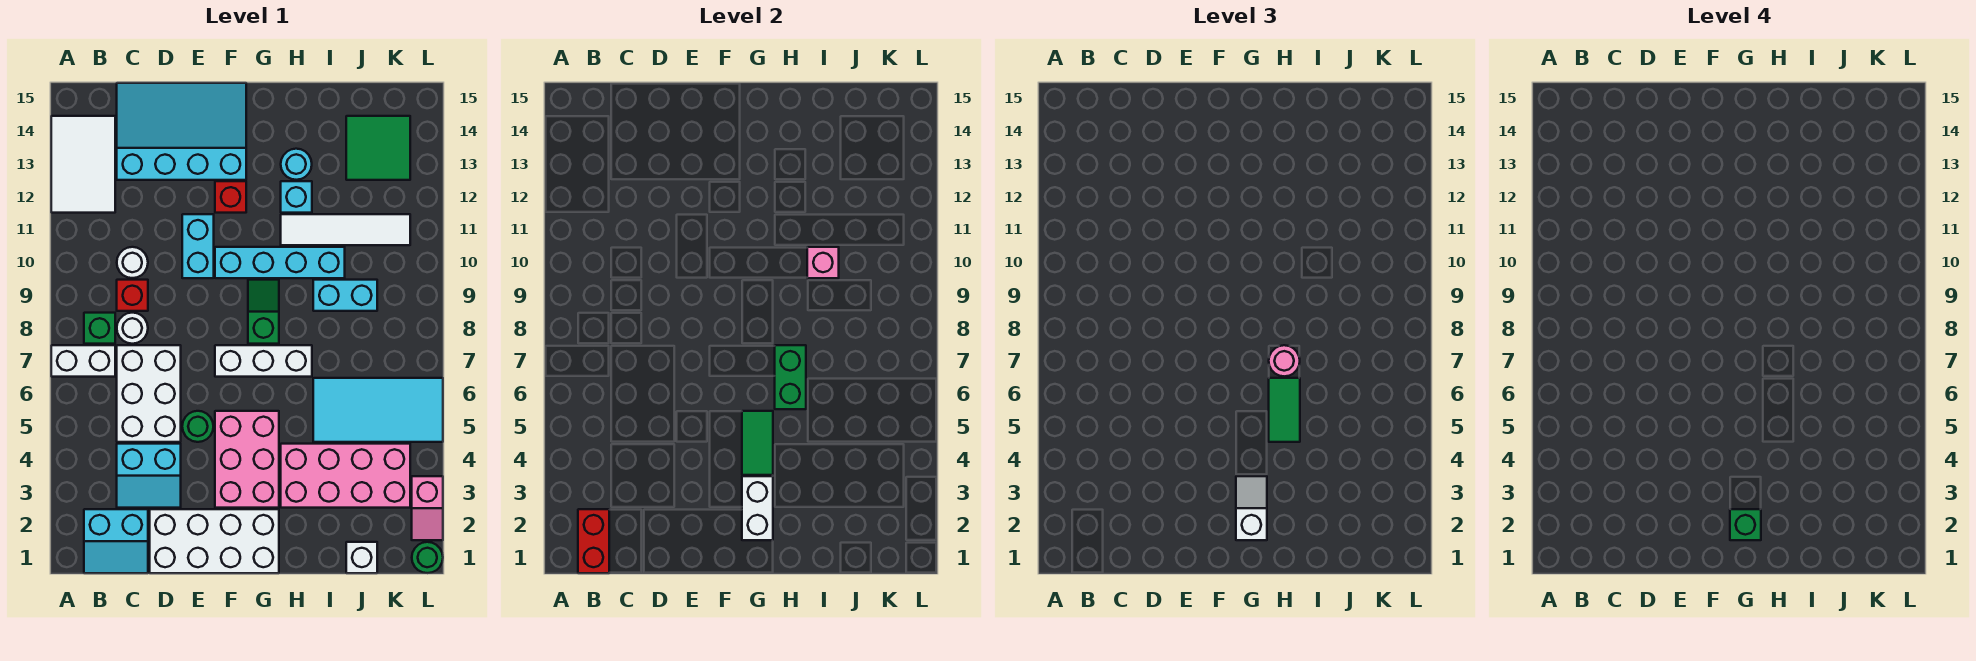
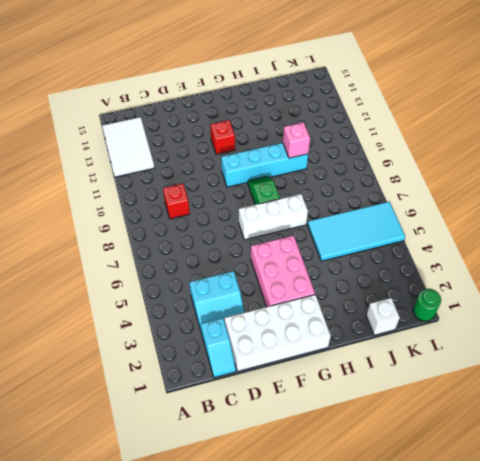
cyan slope C1:C2 level 1 top 2 -> cyan slope B1:C2 level 1 top 2
none -> white brick A7:B7 level 1
none -> green brick B8 level 1
none -> white brick C5:D7 level 1
none -> white round brick C8 level 1

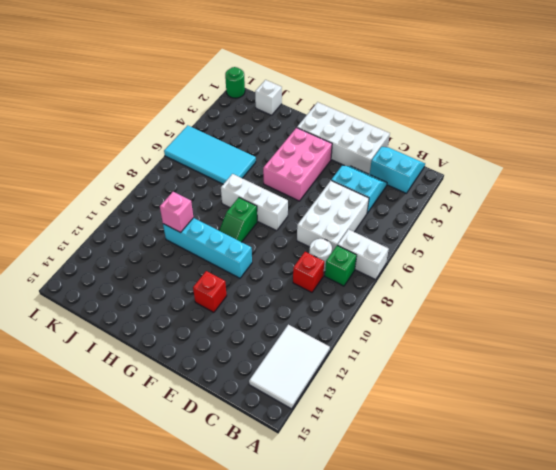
none -> white round brick C10 level 1
none -> cyan slope C13:F15 level 1 top 13
none -> green round brick E5 level 1
none -> cyan brick E10:E11 level 1

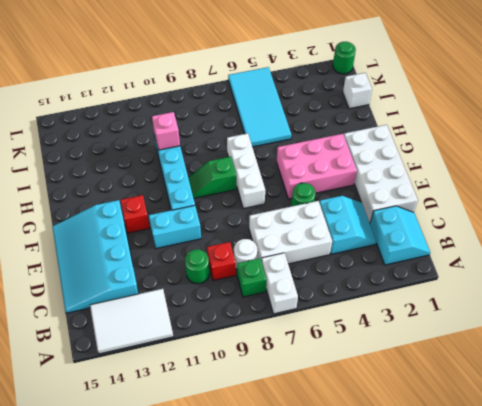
green round brick C10 level 1 -> white round brick C10 level 1
none -> pink brick H3:K4 level 1
none -> white tile H11:K11 level 1
none -> cyan brick H12 level 1
none -> cyan round brick H13 level 1

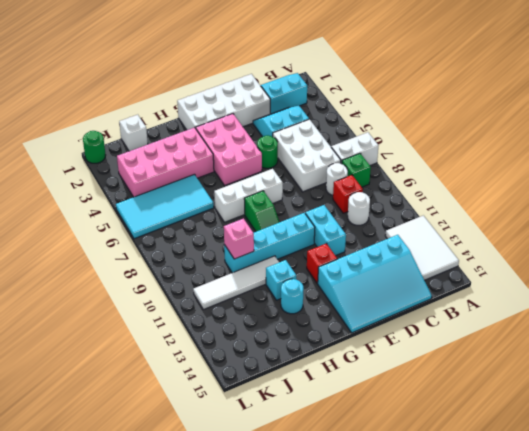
none -> cyan brick I9:J9 level 1
none -> green tile J13:K14 level 1
none -> pink slope L2:L3 level 1 top 3
none -> red brick B1:B2 level 2

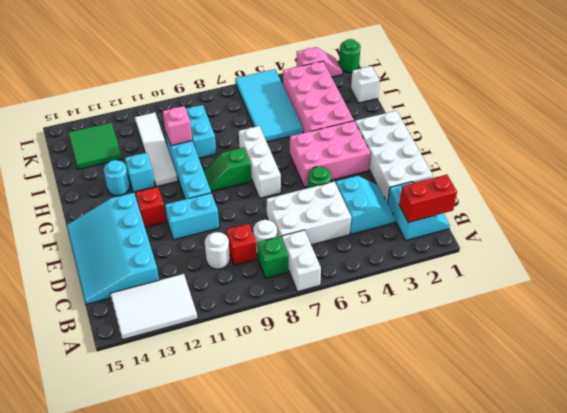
none -> white brick G2:G3 level 2
none -> green tile G4:G5 level 2
none -> green brick H6:H7 level 2
none -> white slope G2:G3 level 3 top 2

